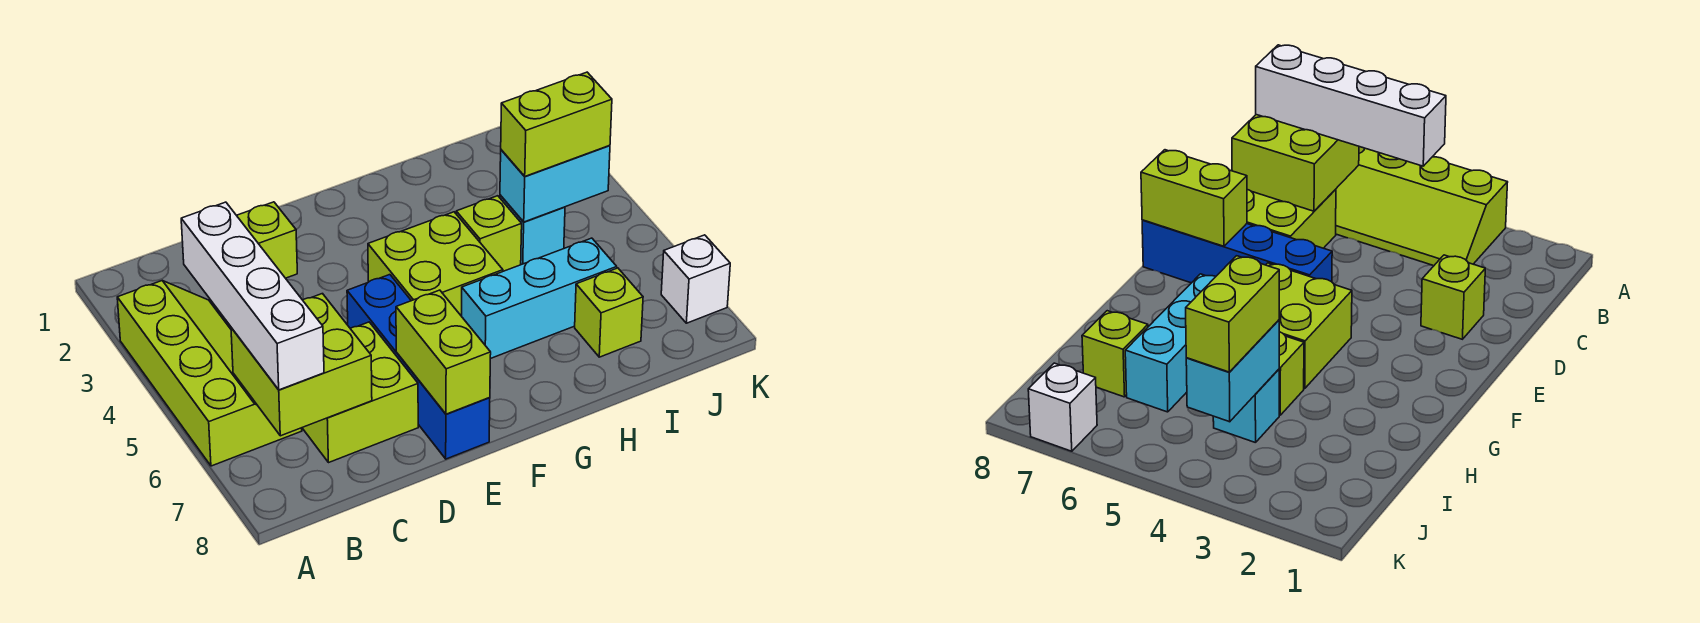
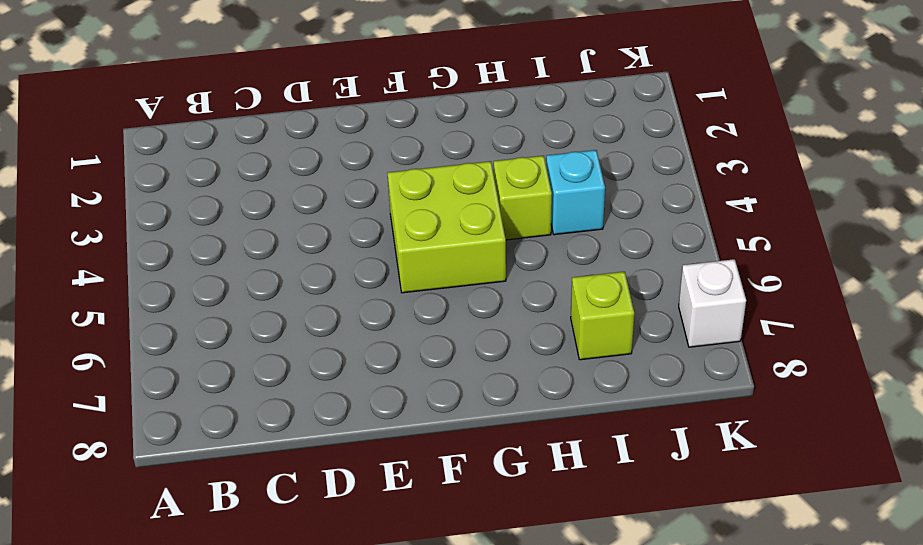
none -> lime slope A3:B6 level 1 top A
none -> lime brick C6:D7 level 1
none -> lime brick D2 level 1

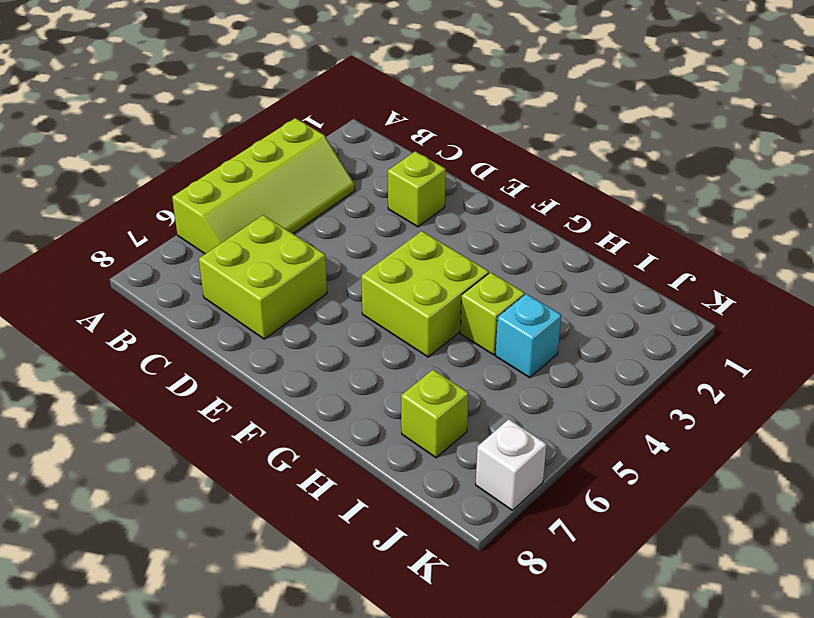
none -> blue brick E5:E8 level 1
none -> cyan brick G6:I6 level 1
none -> lime brick B6:C7 level 2

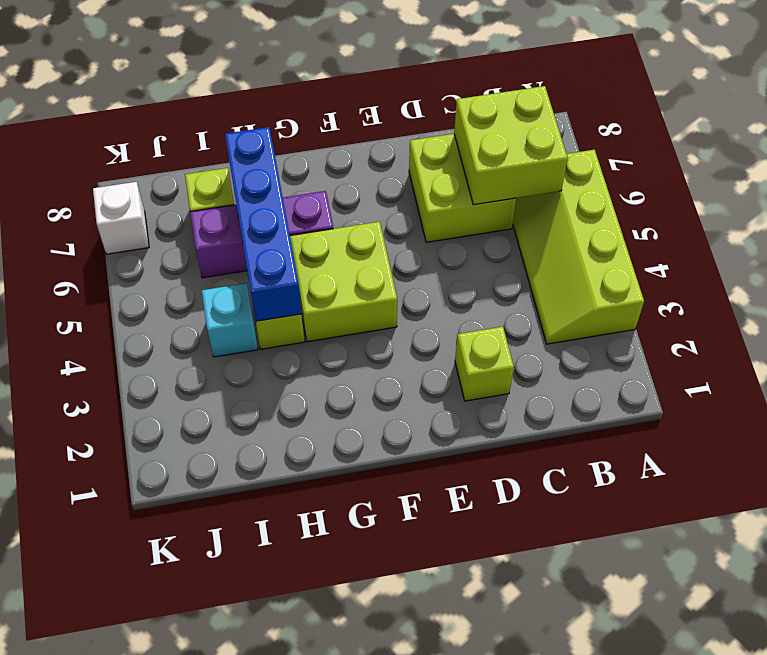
purple brick G6:I6 level 1 -> cyan brick G6:I6 level 1
blue brick H4:H7 level 2 -> blue brick E5:E8 level 1
none -> lime brick E7:E8 level 2
none -> cyan brick I4:J4 level 2
none -> white brick B4:B7 level 3

